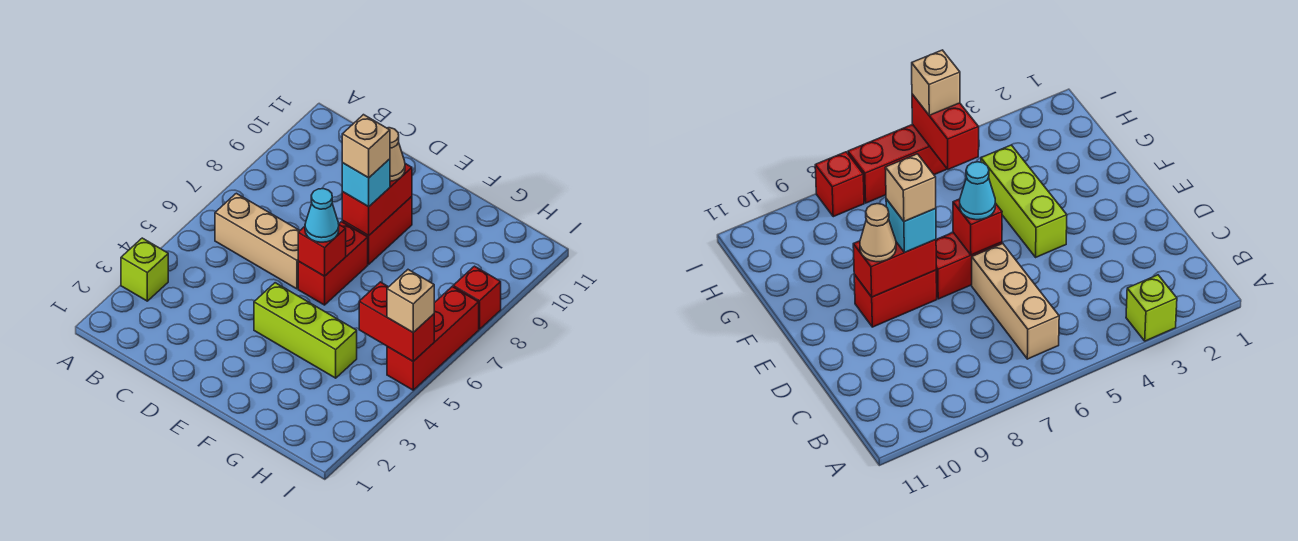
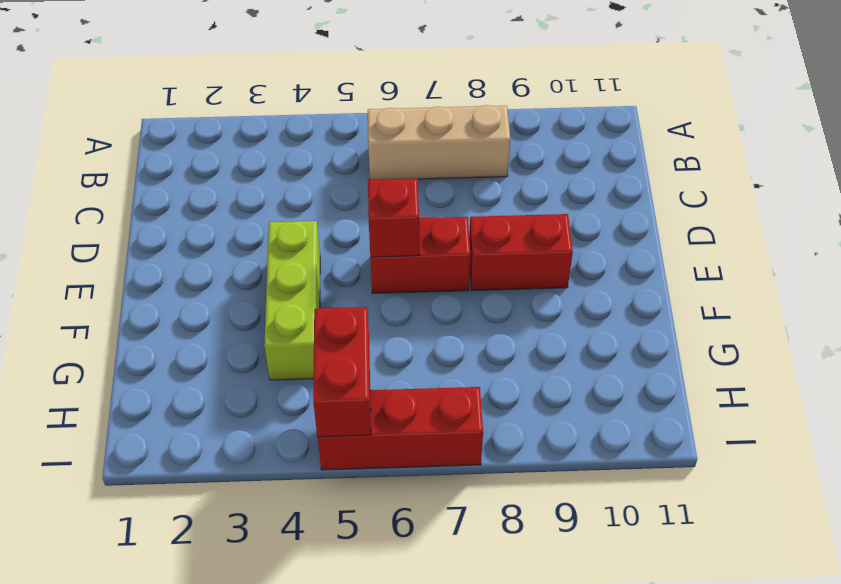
tan brick B6:B8 level 1 -> tan brick B6:D6 level 1
none -> lime brick A3 level 1
none -> red brick I8 level 1
none -> red brick E8:E9 level 2

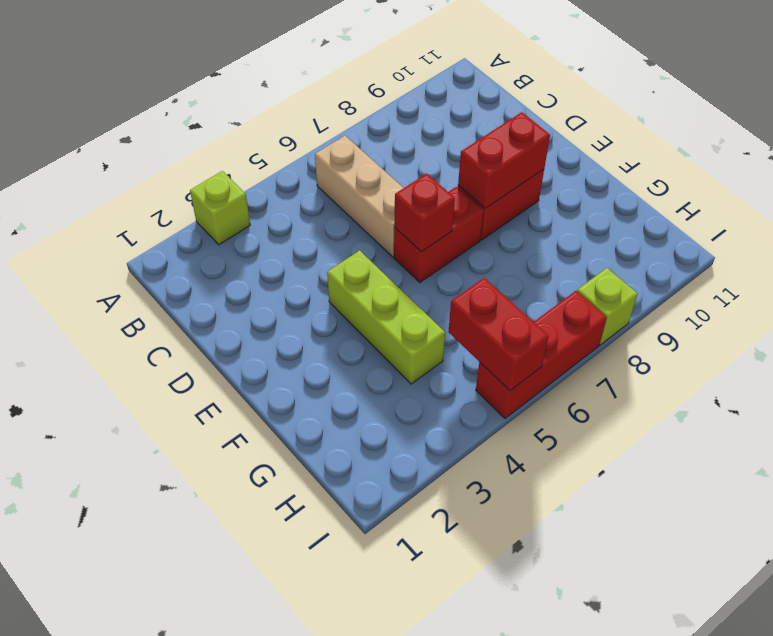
lime brick I8 level 1 -> red brick I8 level 1
none -> cyan cone E6 level 3
none -> cyan brick E8 level 3
none -> tan cone E9 level 3

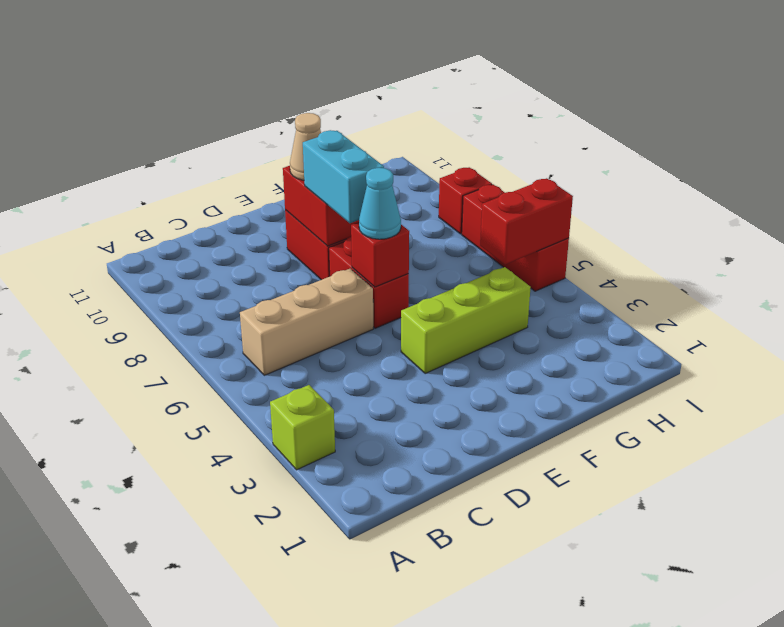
cyan brick E7:E8 level 3 -> cyan brick E8 level 3
none -> tan brick I5 level 3
none -> tan brick E8 level 4

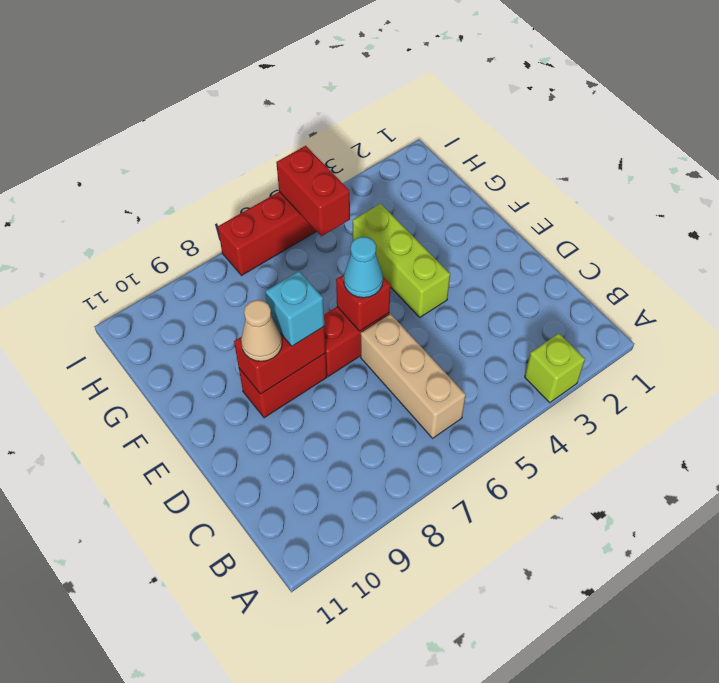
none -> red brick I8 level 1
none -> tan brick I5 level 3
none -> tan brick E8 level 4

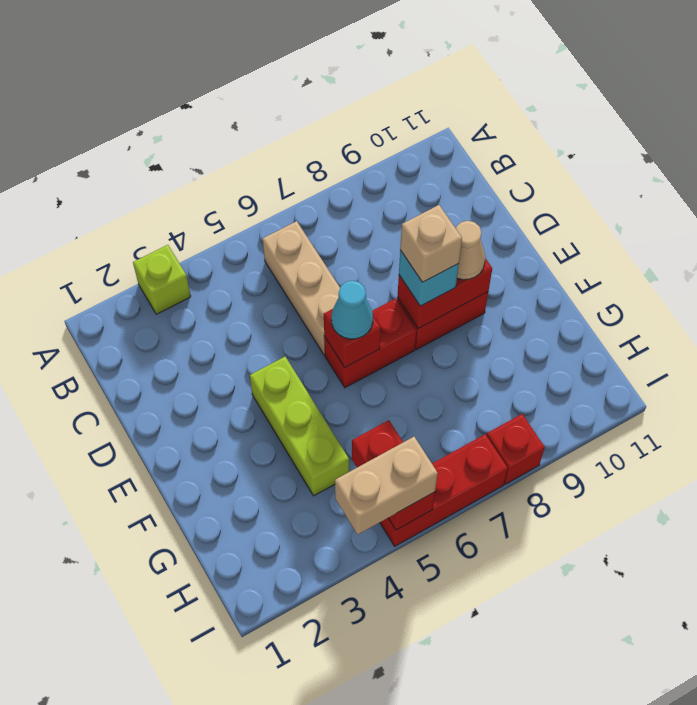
tan brick I4:I5 level 3 -> tan brick I5 level 3

